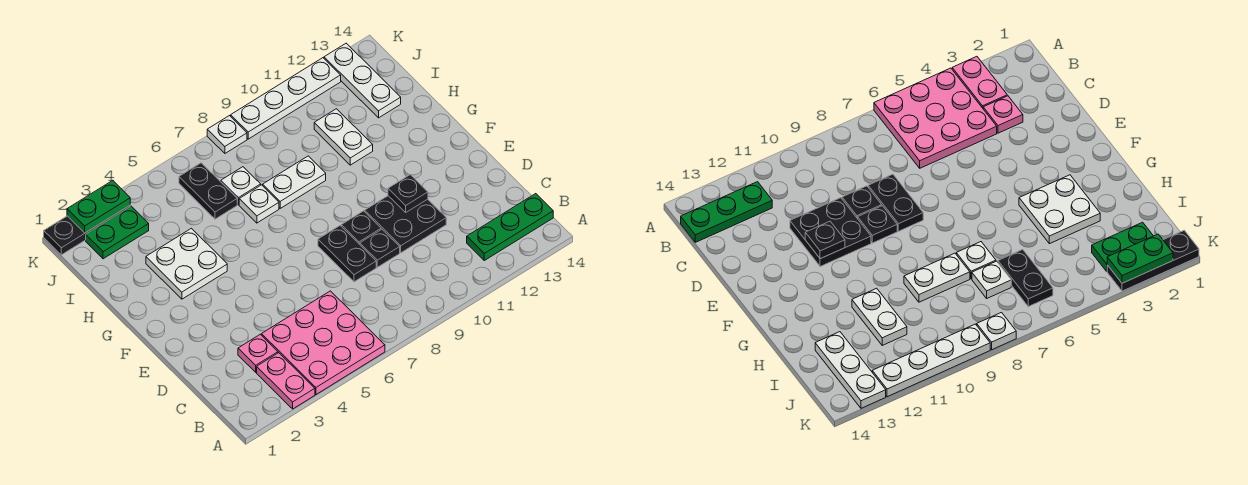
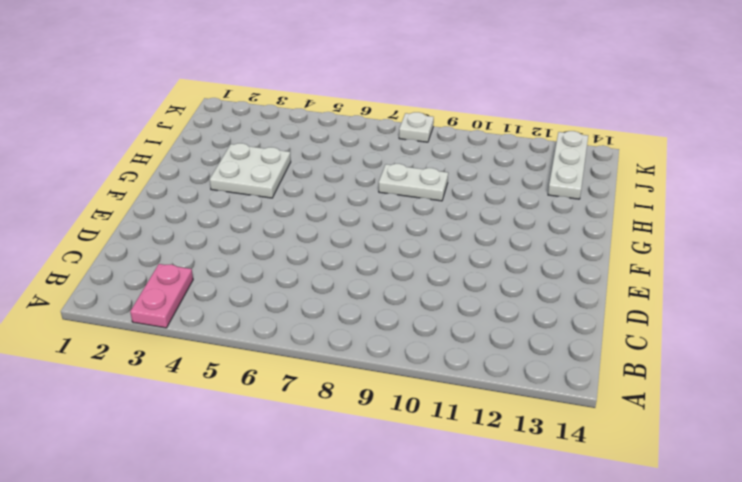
none -> pink plate A4:C6 level 1
none -> green plate B12:B14 level 1
none -> pink plate C3 level 1

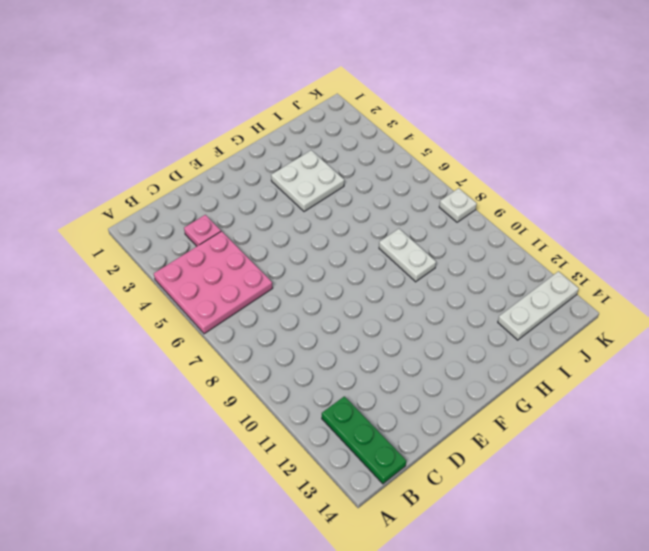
none -> pink plate A3:B3 level 1
none -> black plate D8:E8 level 1
none -> black plate D9 level 1

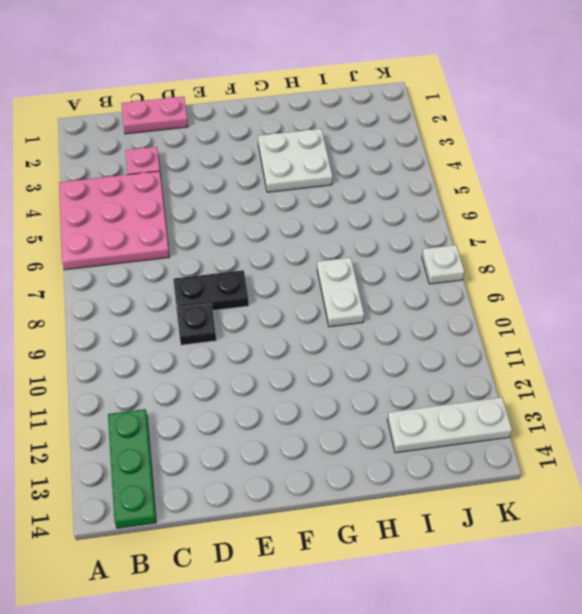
pink plate C1:D1 level 1 -> pink plate A3:B3 level 1
none -> black plate D10:E11 level 1
none -> black plate E9 level 1
none -> white plate H7 level 1

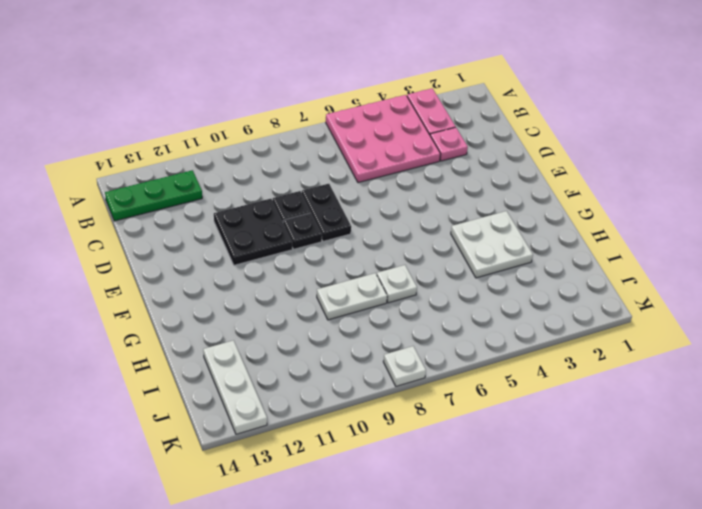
none -> white plate H11:I11 level 1
none -> black plate I6:J6 level 1
none -> white plate I7 level 1

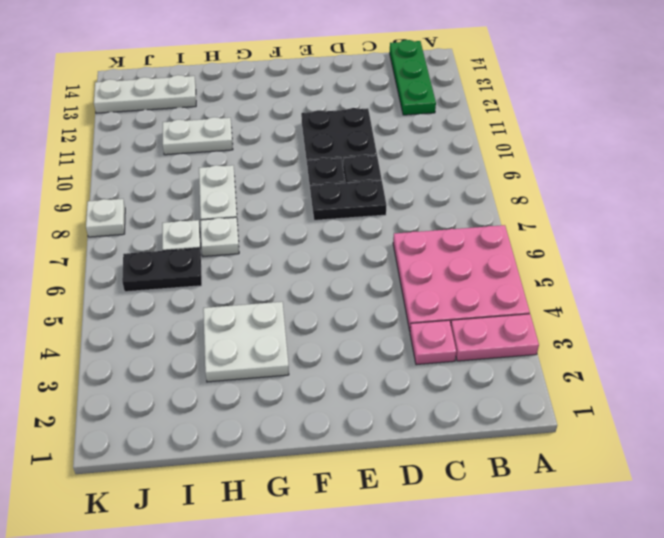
none -> green plate J2:J3 level 1
none -> black plate K1:K3 level 1
none -> white plate K9:K12 level 1

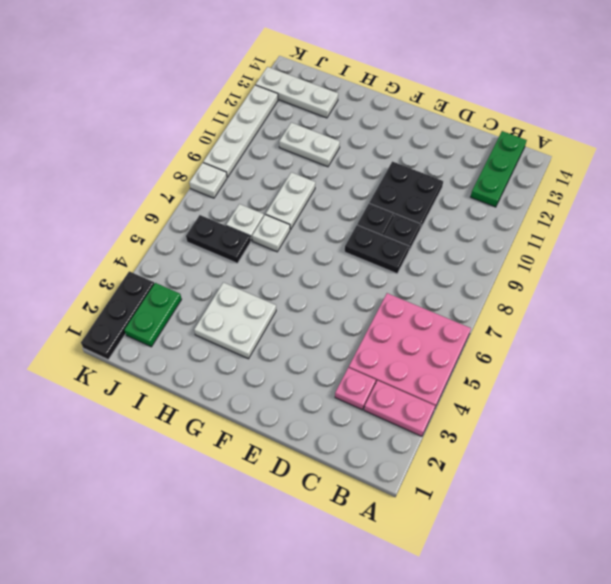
none -> black plate E11 level 2
none -> green plate K2:K3 level 2

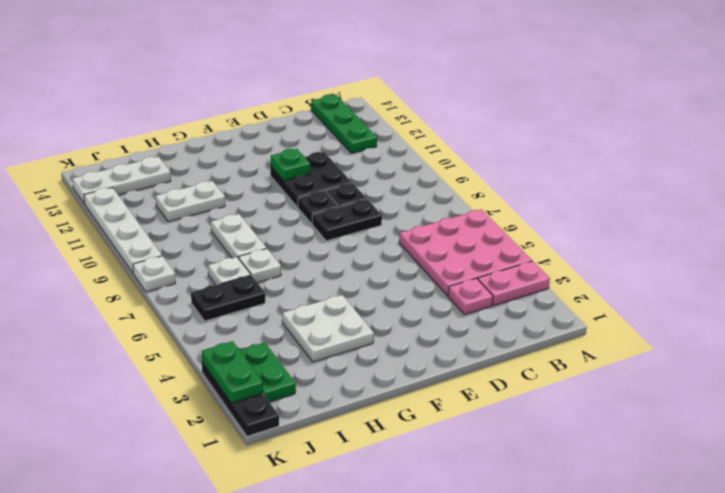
green plate E11 level 2 -> black plate E11 level 2

